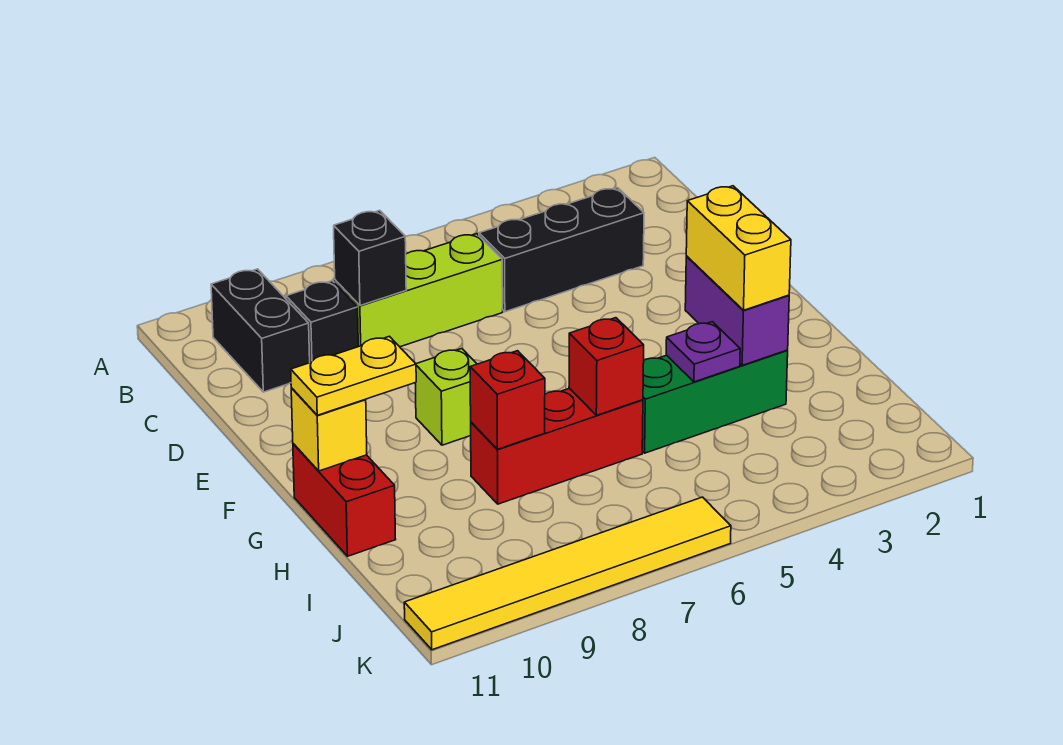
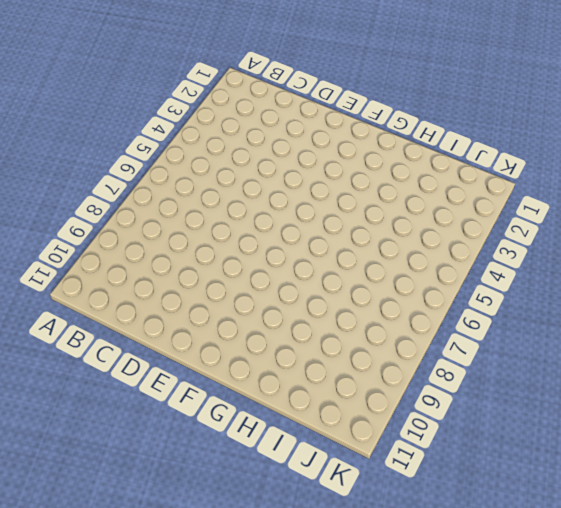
none -> black brick B10:C10 level 1
none -> black brick C3:C5 level 1
none -> lime brick C6:C8 level 1

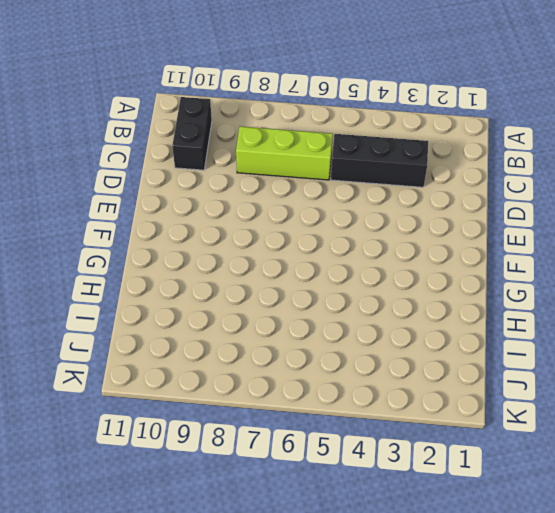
none -> black brick C9 level 1
none -> lime brick F8 level 1
none -> red brick G11:H11 level 1

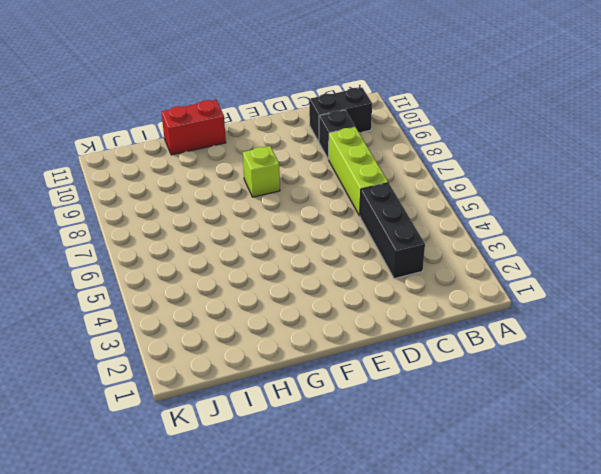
none -> green brick H3:H5 level 1
none -> red brick H6:H8 level 1
none -> yellow tile K6:K11 level 1

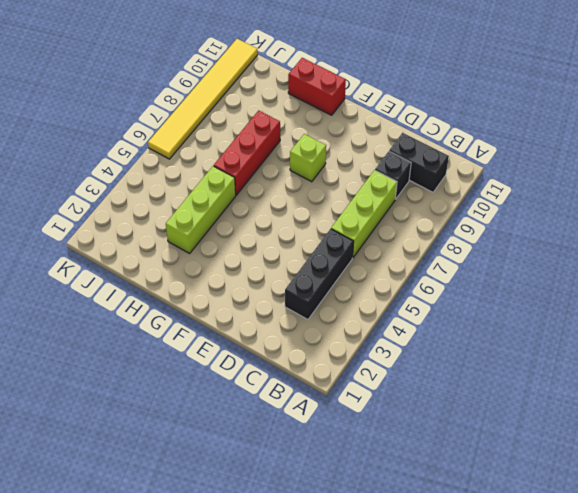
lime brick H3:H5 level 1 -> green brick H3:H5 level 1
none -> black brick C8 level 2
none -> purple brick G3:H3 level 2
none -> yellow brick G11 level 2

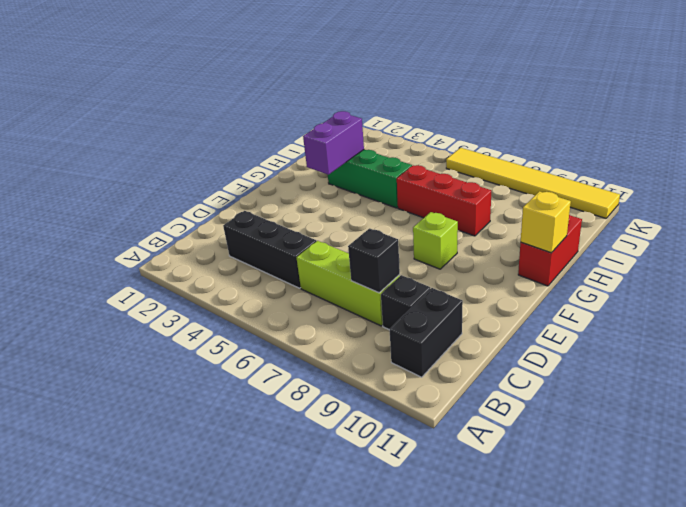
none -> purple plate H4 level 2
none -> red brick H6 level 2
none -> red brick H8 level 2

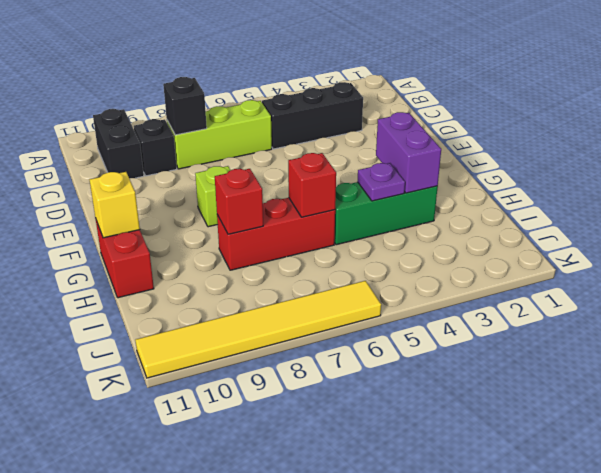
none -> yellow brick G3:H3 level 3
none -> yellow plate G10:G11 level 3

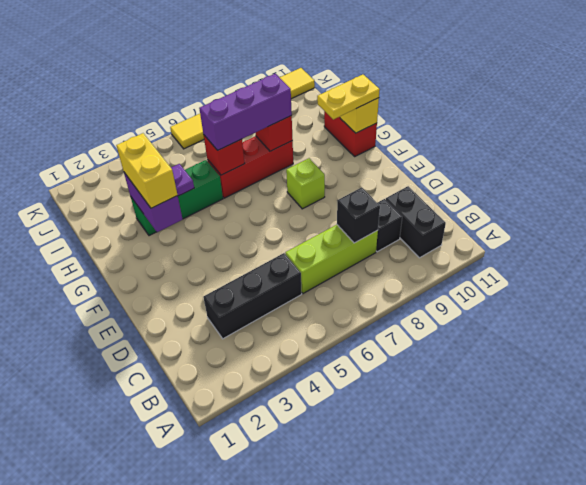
purple brick H6:H8 level 3 -> none

